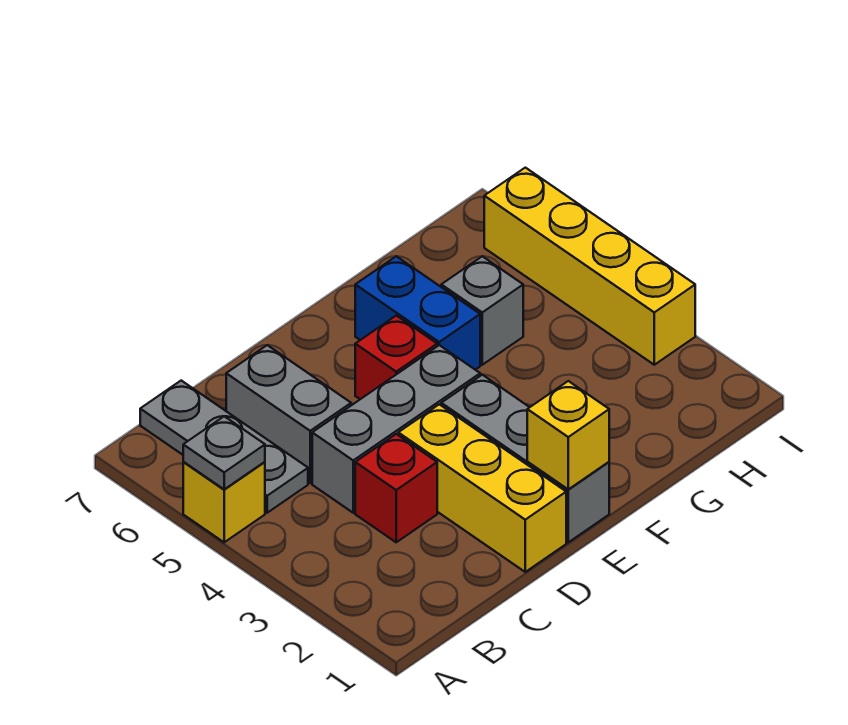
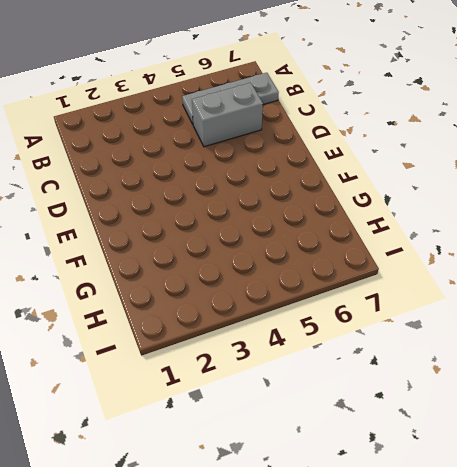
none -> yellow brick A5 level 1
none -> red brick C3 level 1
none -> grey brick C4:E4 level 1

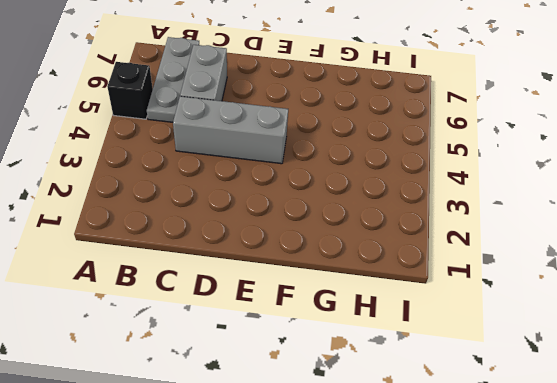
black brick A5 level 1 -> yellow brick A5 level 1
none -> red brick C3 level 1
none -> yellow brick D1:D3 level 1
none -> grey brick E1:E3 level 1

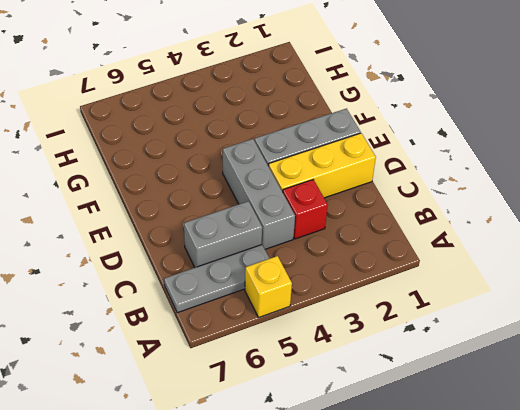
none -> red brick E5 level 1
none -> blue brick F5:F6 level 1
none -> grey brick G5 level 1

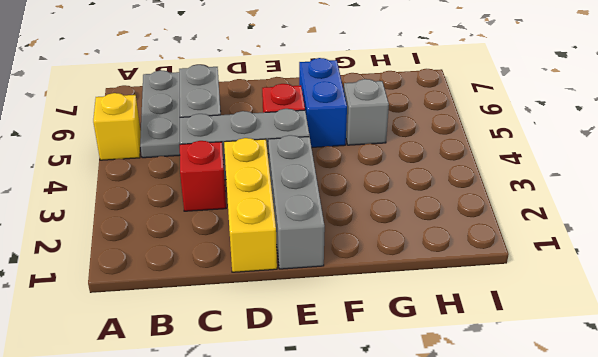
none -> yellow brick I3:I6 level 1
none -> grey plate A5 level 2
none -> yellow brick E1 level 2

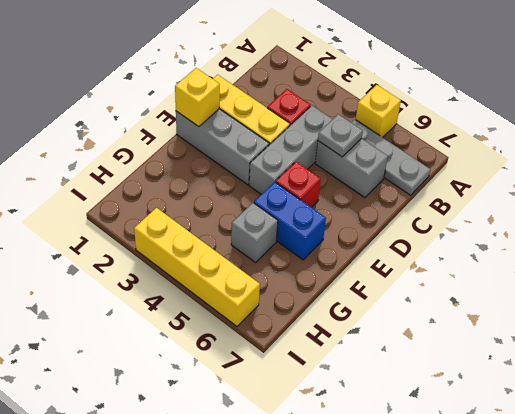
grey plate C5 level 2 -> grey plate A5 level 2

